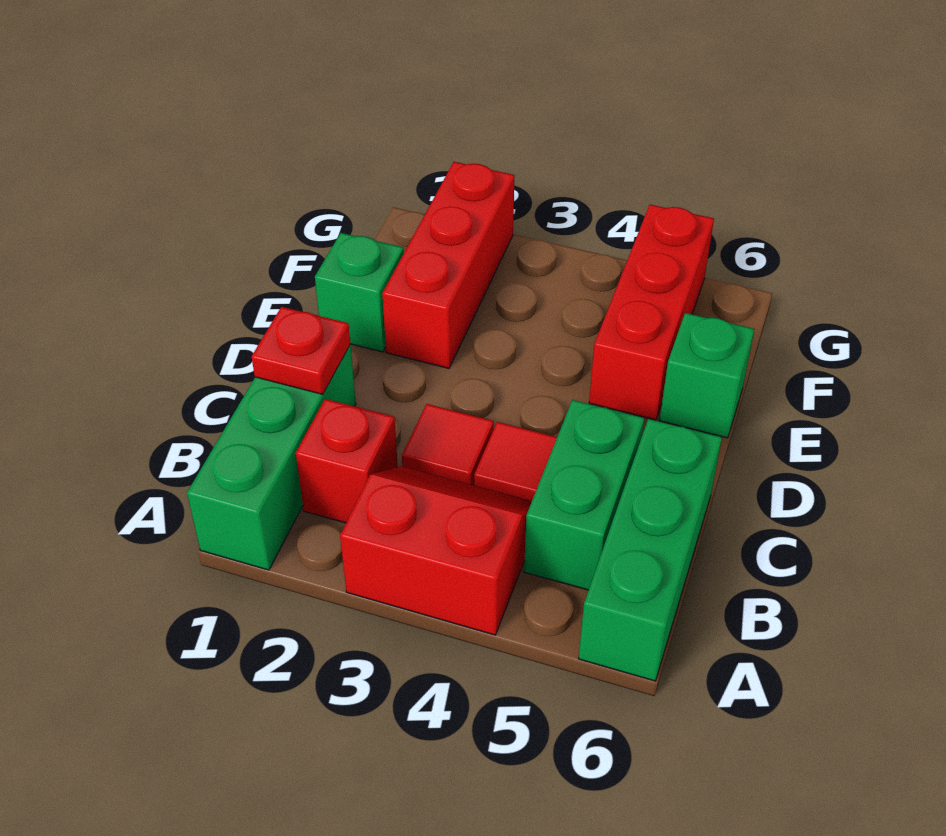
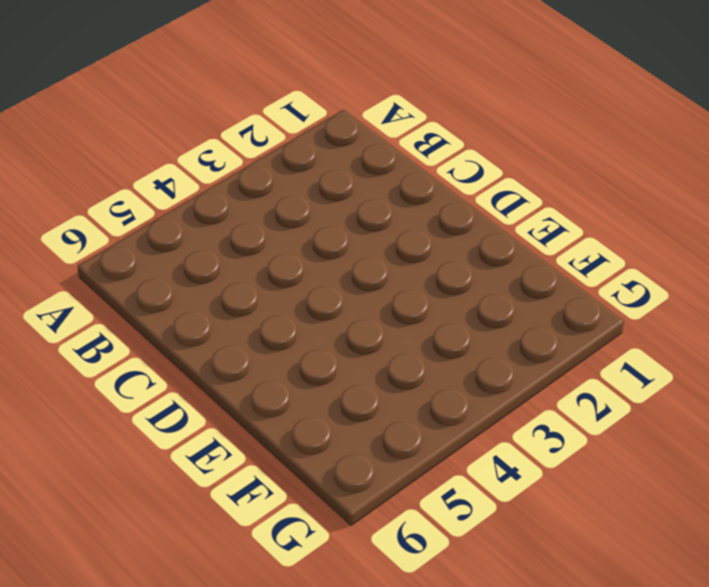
none -> green brick A1:C1 level 1
none -> red slope A3:B4 level 1 top A
none -> green brick A6:C6 level 1

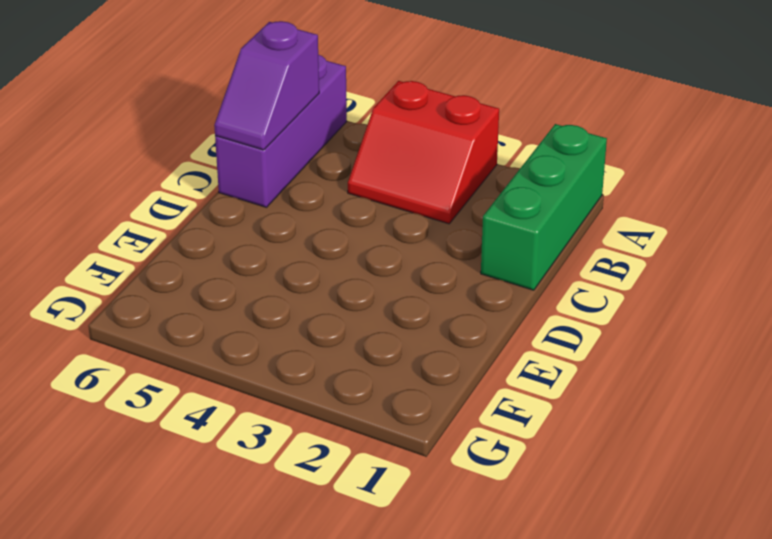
purple brick A6:C6 level 1 -> green brick A6:C6 level 1
purple slope B6:C6 level 2 top B -> none
none -> red brick B2 level 1
none -> green brick B5:C5 level 1
none -> red tile C3 level 1

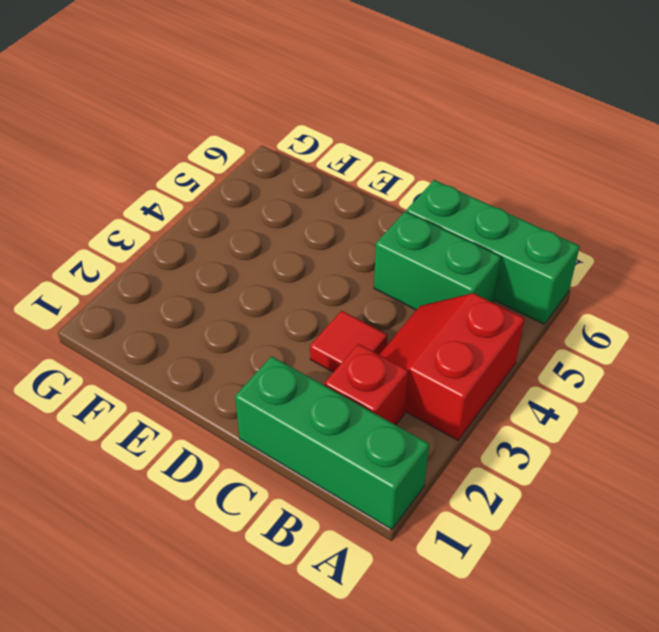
none -> red tile C4 level 1
none -> green brick E1 level 1
none -> red brick E2:G2 level 1

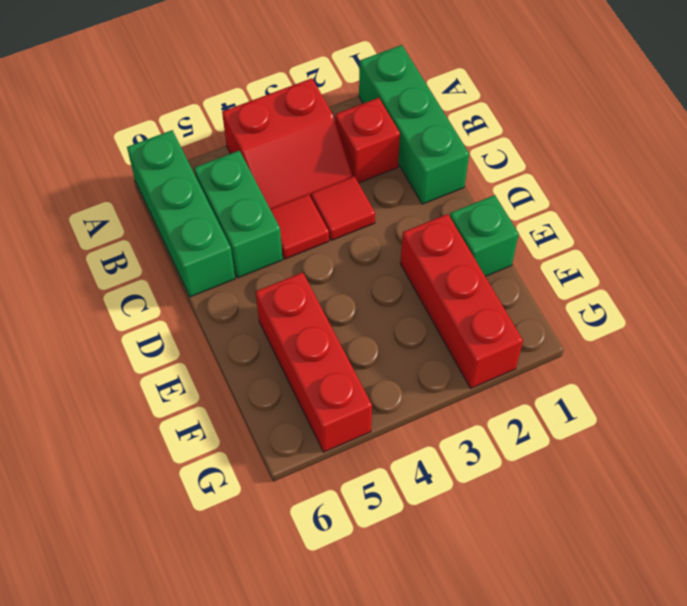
none -> green brick E6 level 1
none -> red plate C1 level 2

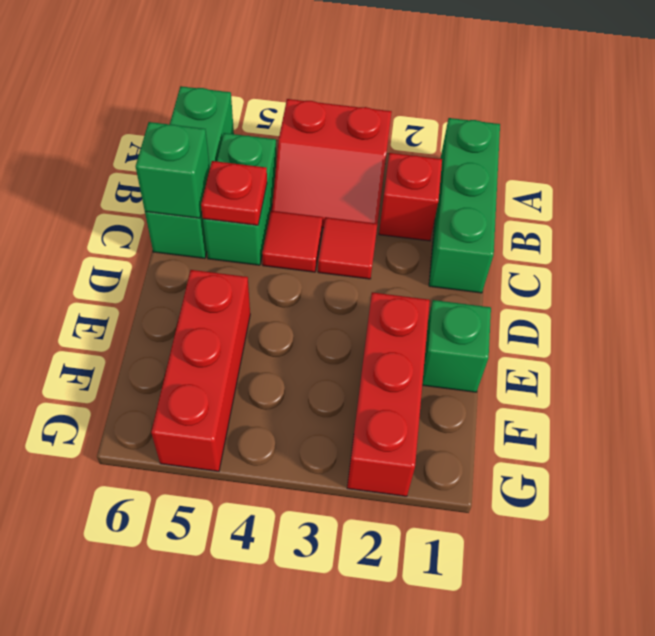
red plate C5 level 2 -> red plate C1 level 2
green brick C6 level 2 -> green brick E6 level 1

